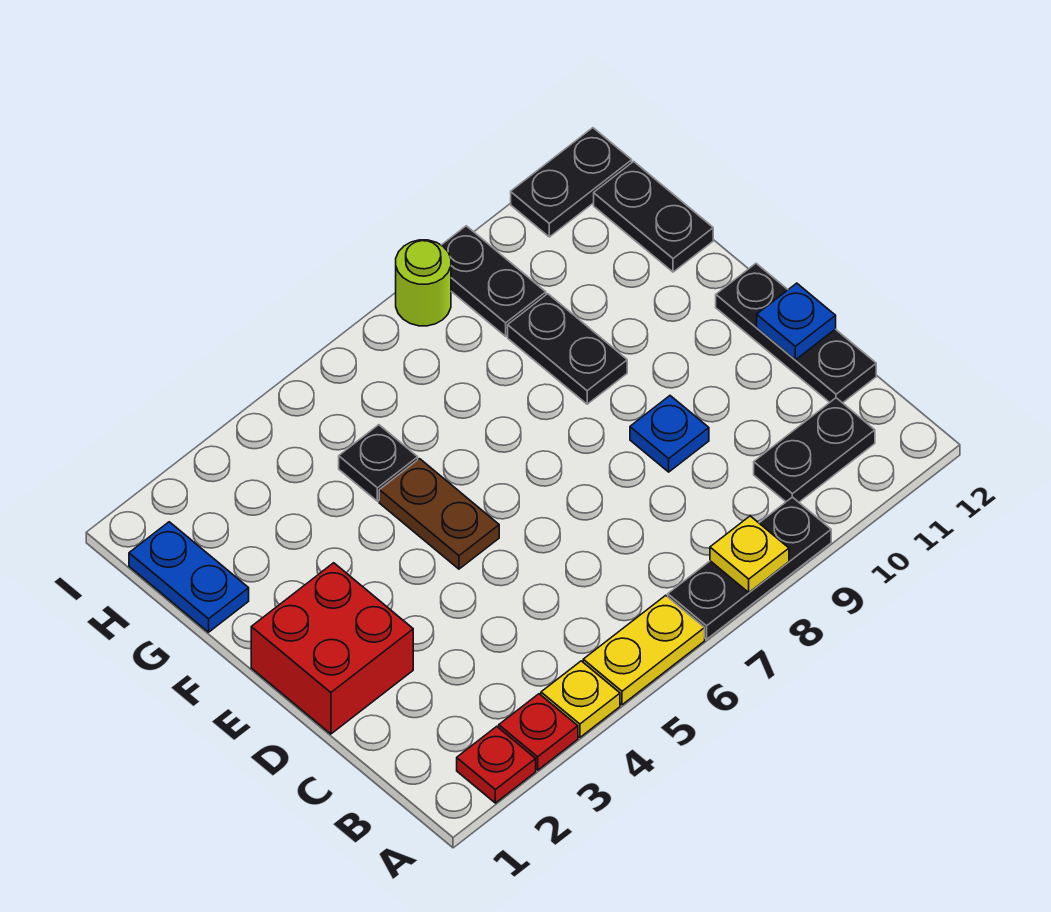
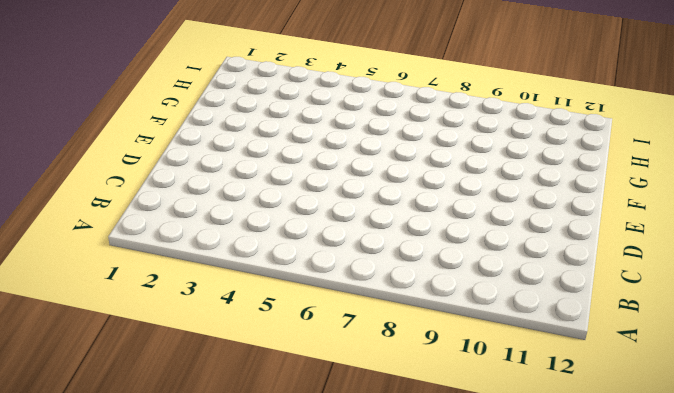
none -> red plate A2 level 1
none -> red plate A3 level 1
none -> yellow plate A4 level 1

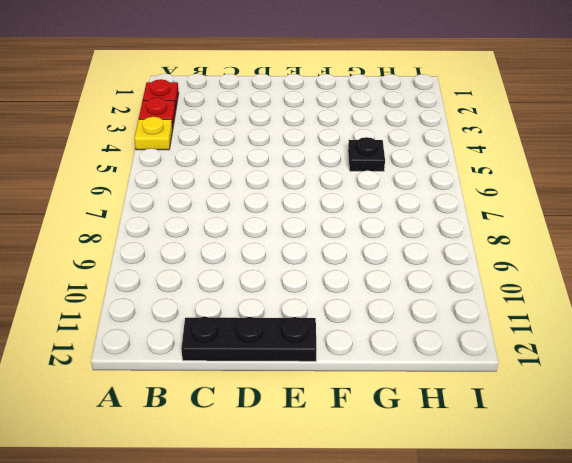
none -> yellow plate A5:A6 level 1
none -> black plate A7:A9 level 1
none -> black plate B10:B11 level 1

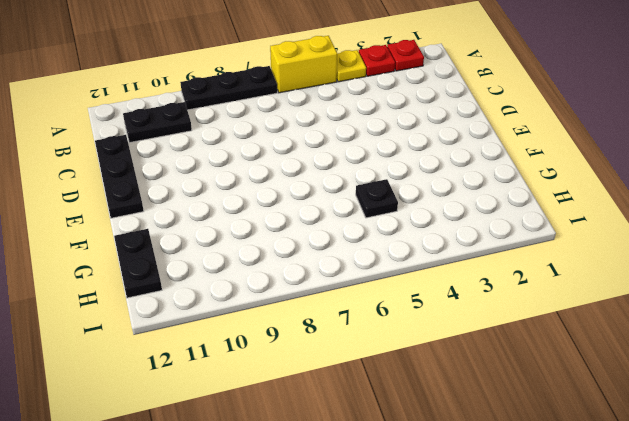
yellow brick A5:A6 level 1 -> yellow plate A5:A6 level 1
none -> red brick D1:E2 level 1
none -> blue plate D9 level 1
none -> brown plate E5:F5 level 1

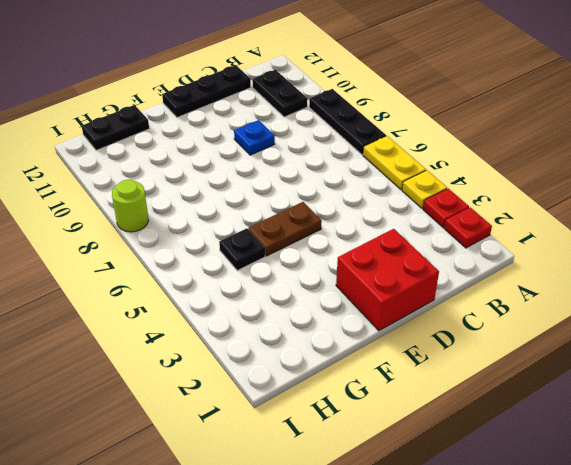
none -> black plate F9:G9 level 1
none -> blue plate G1:H1 level 1
none -> black plate H9:I9 level 1

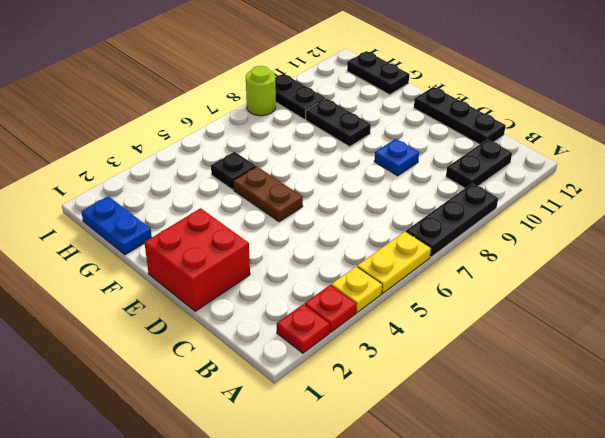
none -> black plate I11:I12 level 1
none -> yellow plate A8 level 2
none -> blue plate D12 level 2

